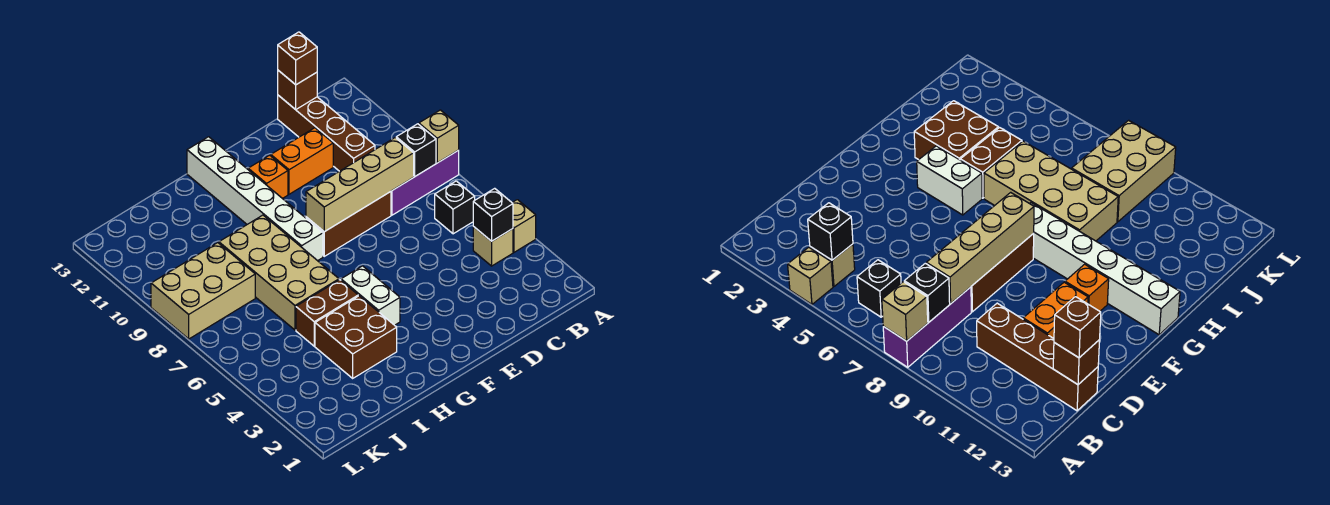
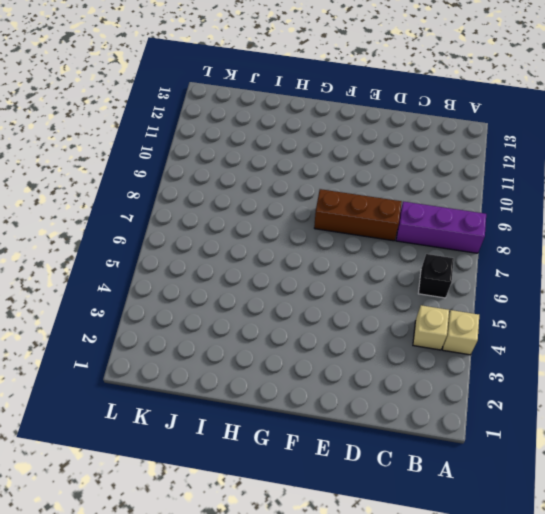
none -> brown brick C10:C13 level 1
none -> orange brick D11:E11 level 1
none -> orange brick F11 level 1

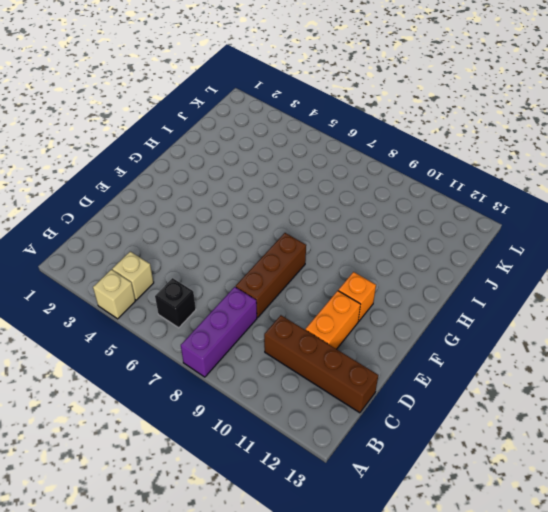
none -> white brick G4:G5 level 1
none -> white brick G8:G13 level 1
none -> brown brick H3:I4 level 1

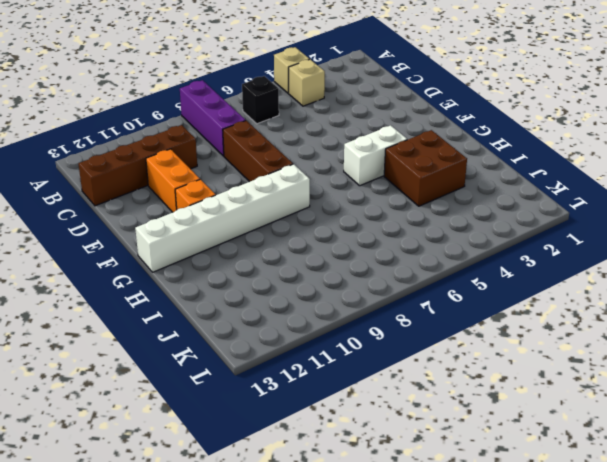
none -> brown brick H5:I5 level 1
none -> tan brick H6:I9 level 1
none -> tan brick J8:L9 level 1

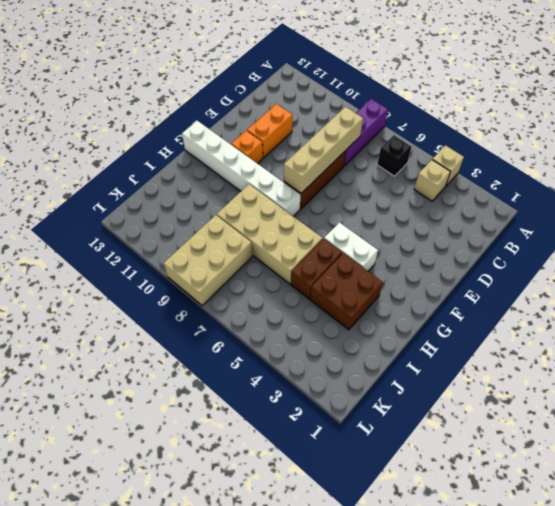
none -> brown brick C10:C13 level 1
none -> tan brick A8 level 2
none -> black brick B4 level 2

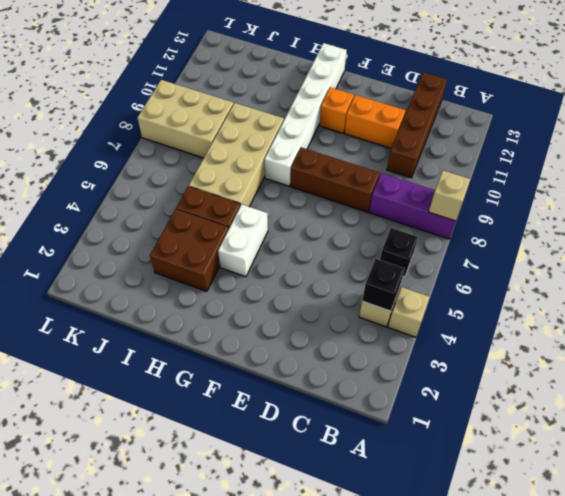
none -> black brick B8 level 2
none -> tan brick C8:F8 level 2
none -> brown brick C13 level 2

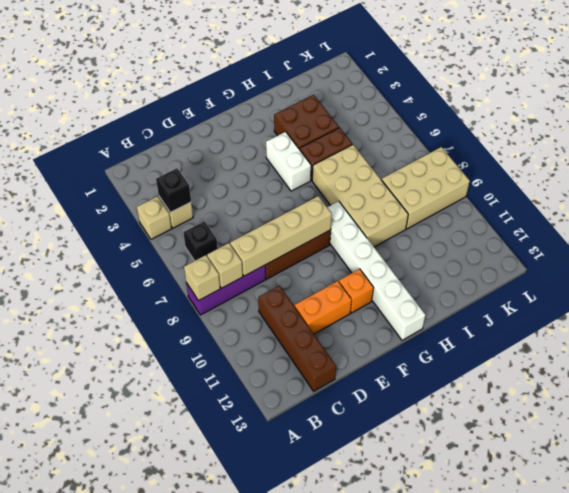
tan brick B8 level 2 -> black brick B8 level 2
none -> brown brick C13 level 2
none -> brown brick C13 level 3

